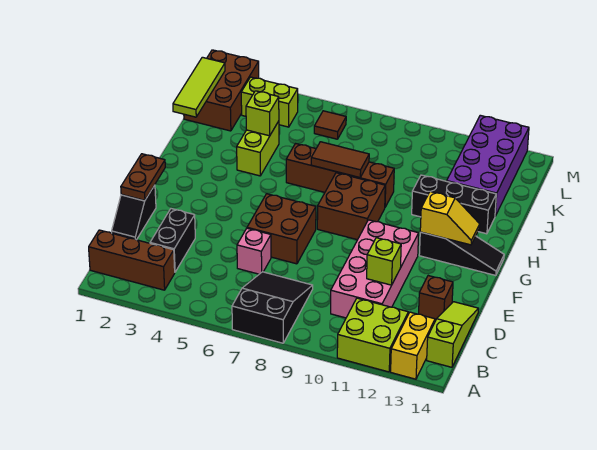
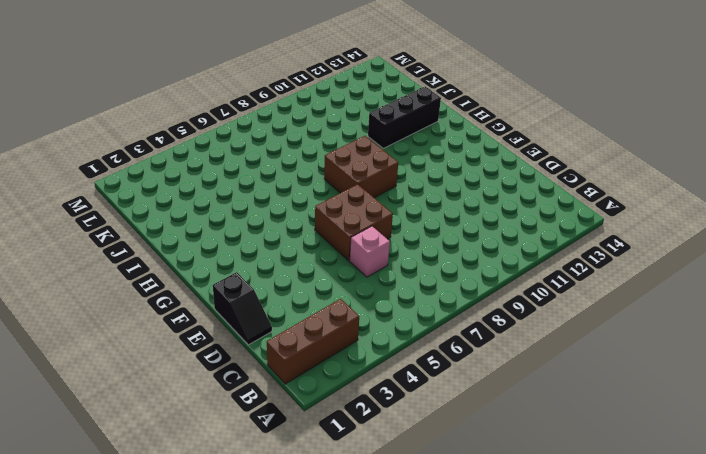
none -> black slope A7:C8 level 1 top A
none -> lime brick A11:B12 level 1
none -> yellow brick A13:B13 level 1

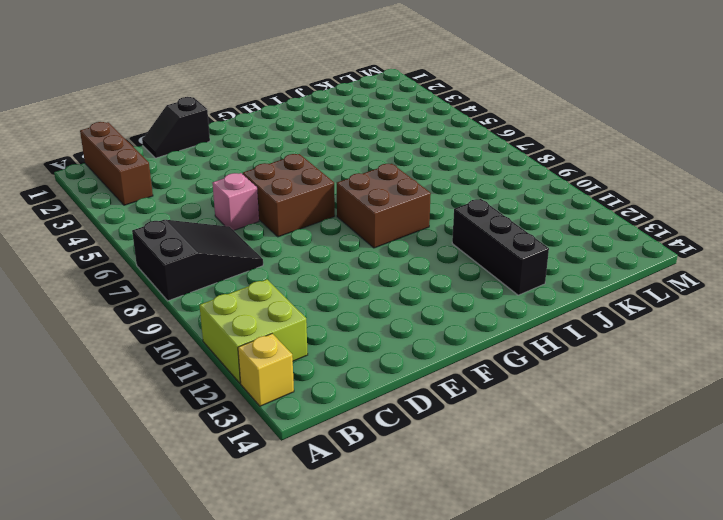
yellow brick A13 level 1 -> yellow brick A13:B13 level 1
none -> lime slope B14:D14 level 1 top B
none -> black brick C3:D3 level 1
none -> pink brick C10:F11 level 1

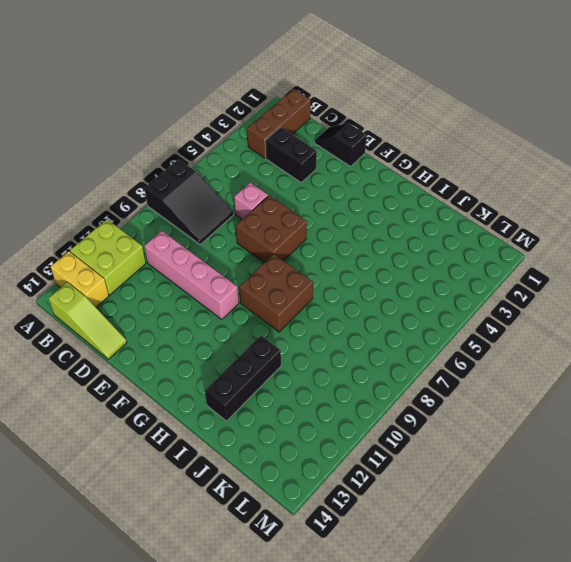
pink brick C10:F10 level 1 -> pink brick C10:F11 level 1
none -> brown brick D13 level 1
none -> black slope G12:G14 level 1 top 12
none -> lime brick I4:J4 level 1

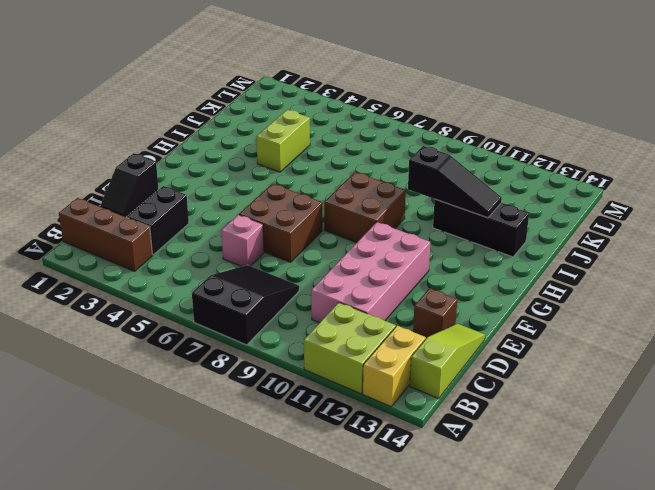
black slope I10:I12 level 2 top 10 -> black slope G12:G14 level 1 top 12
none -> brown brick I6:I9 level 1
none -> purple brick J12:M13 level 1
none -> brown brick K1:M2 level 1

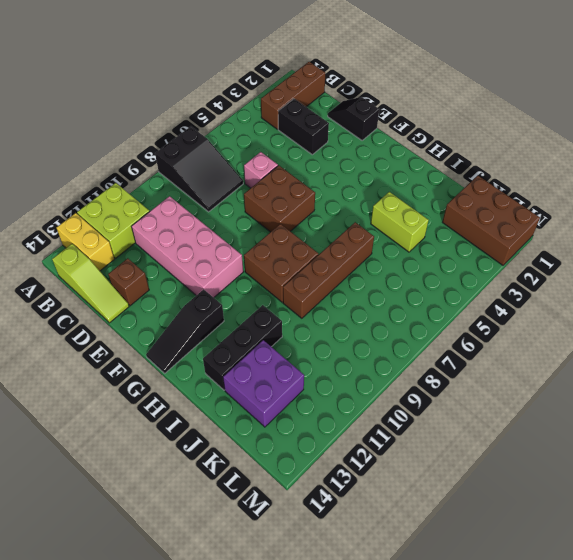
purple brick J12:K13 level 1 -> purple brick J12:M13 level 1
none -> lime brick L3:L4 level 1
none -> brown tile L6 level 1
none -> lime brick D11 level 2

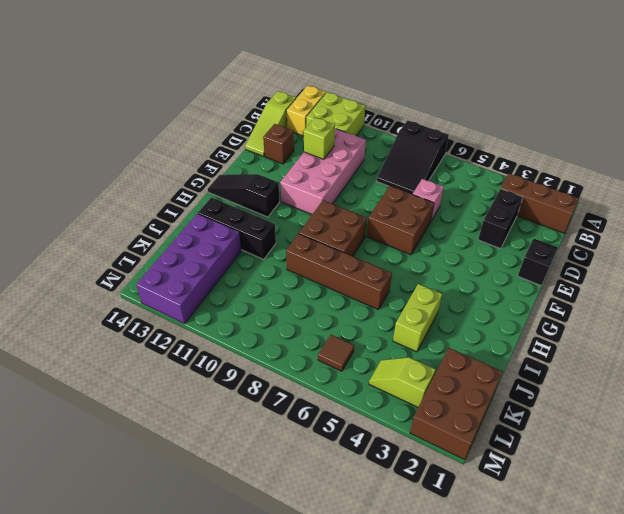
lime slope L3:L4 level 1 top 3 -> lime brick L3:L4 level 1
none -> brown plate E1:F1 level 2
none -> yellow slope G12:G13 level 2 top 12
none -> brown tile I7:I8 level 2

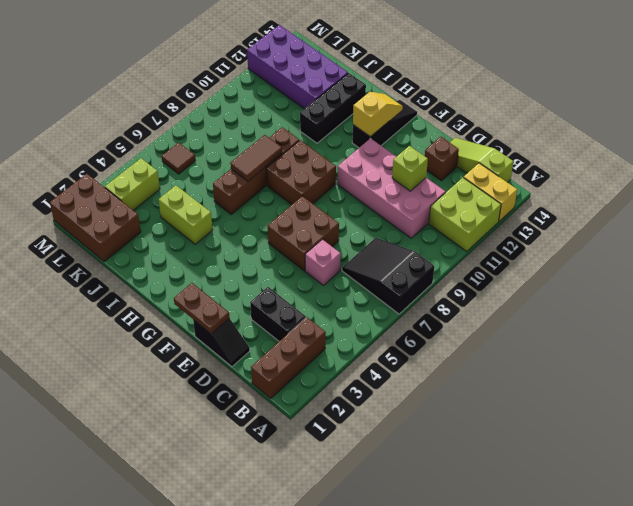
none -> lime tile J1:L1 level 2
none -> lime brick J4 level 2

